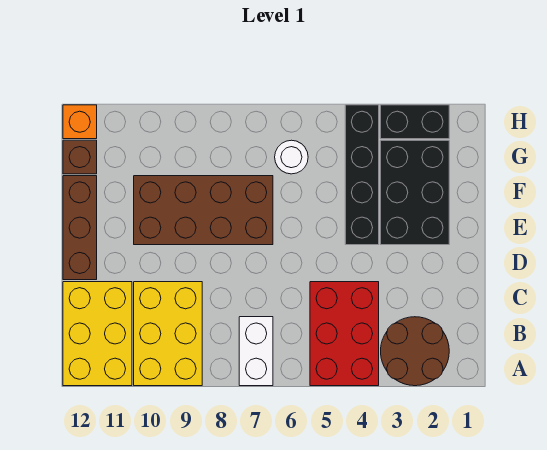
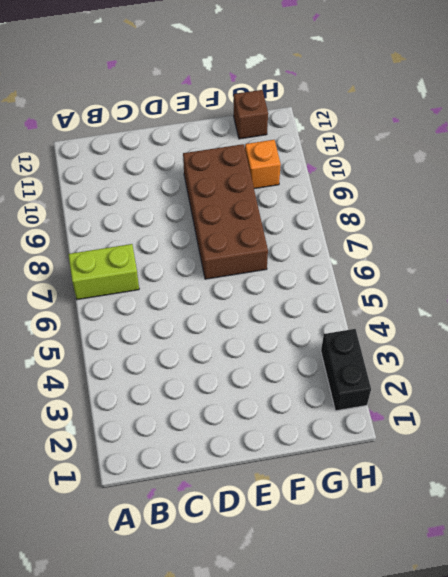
lime brick A7:B7 level 1 -> white brick A7:B7 level 1
orange brick G10 level 1 -> orange brick H12 level 1
none -> brown round brick A2:B3 level 1
none -> red brick A4:C5 level 1
none -> yellow brick A9:C10 level 1

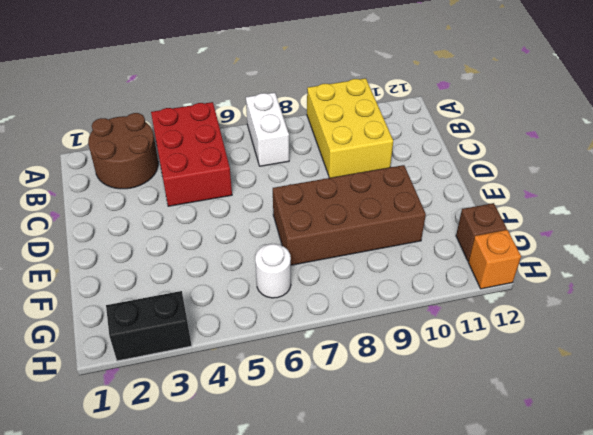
none -> yellow brick A11:C12 level 1
none -> brown brick D12:F12 level 1
none -> black brick E2:G3 level 1

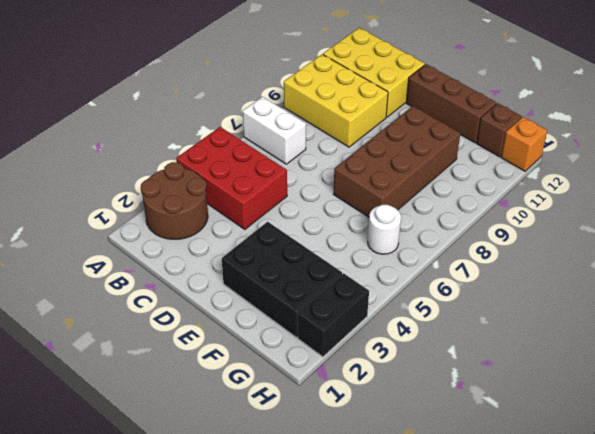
none -> black brick E4:H4 level 1

